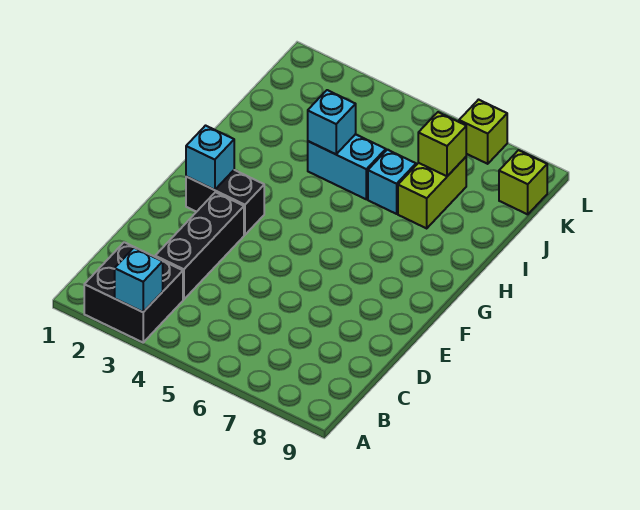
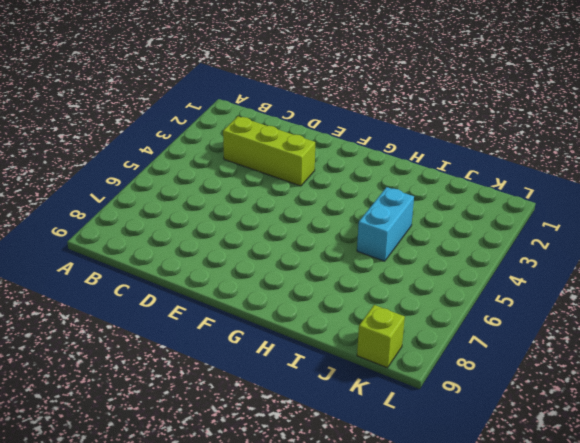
lime brick C3:E3 level 1 -> black brick C3:E3 level 1
none -> black brick A2:B3 level 1
none -> black brick F2:F3 level 1
none -> cyan brick I6 level 1

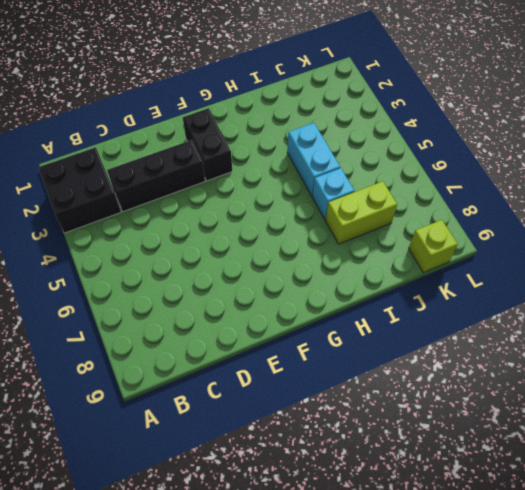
none -> lime brick L7 level 1
none -> cyan brick A3 level 2
none -> cyan brick F2 level 2

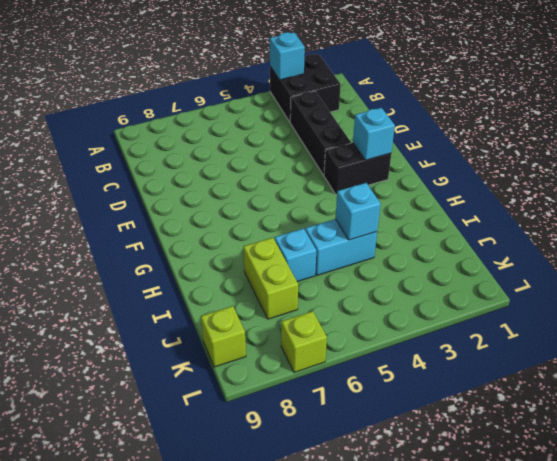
none -> lime brick J7 level 2

